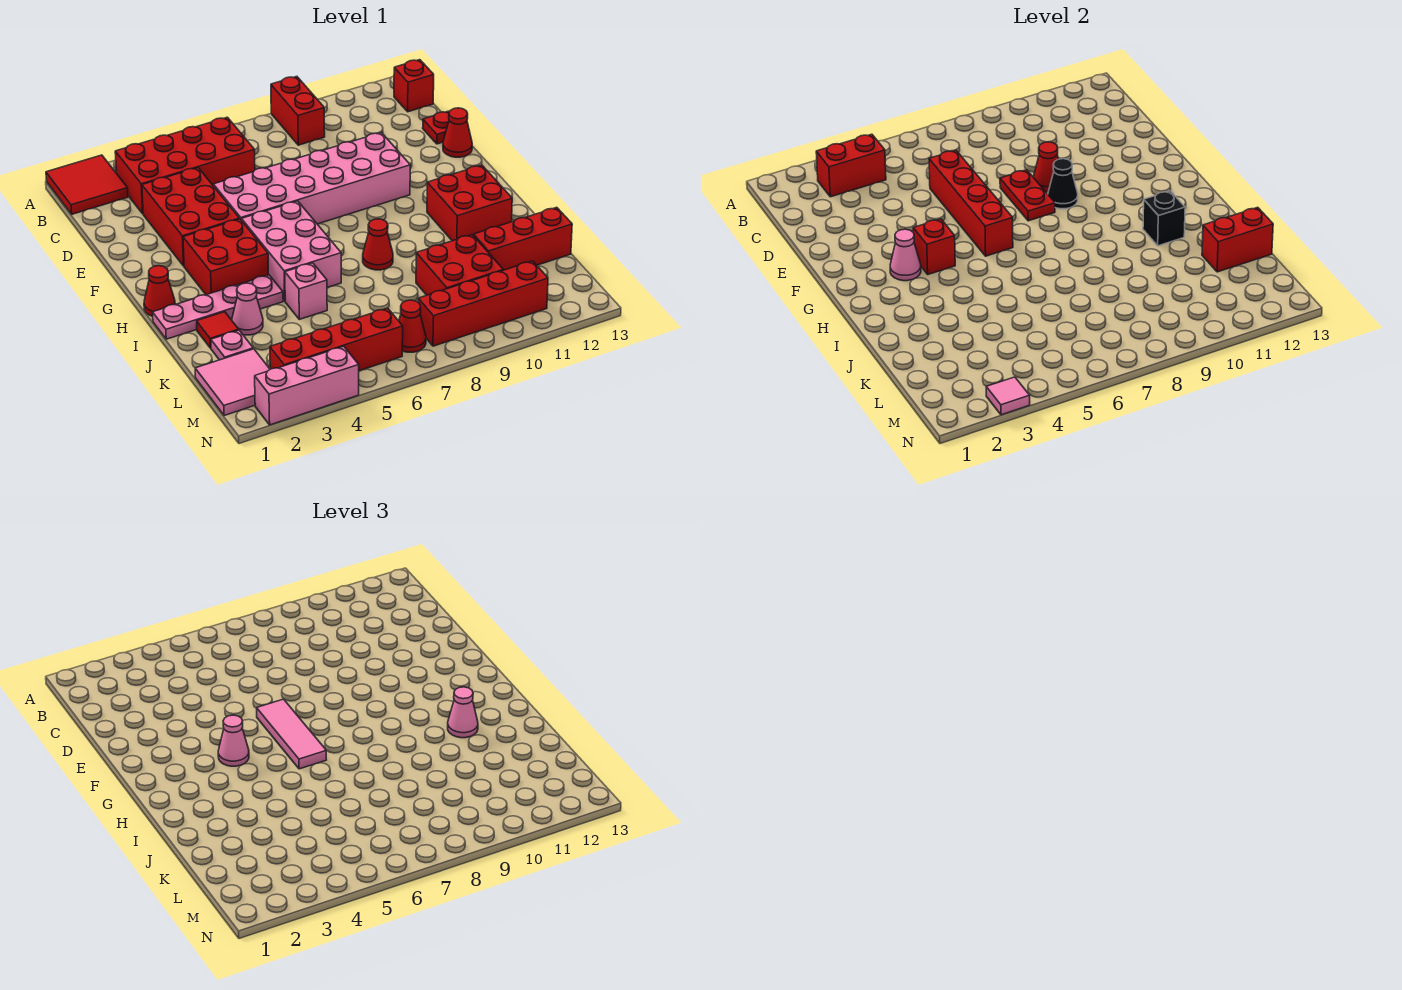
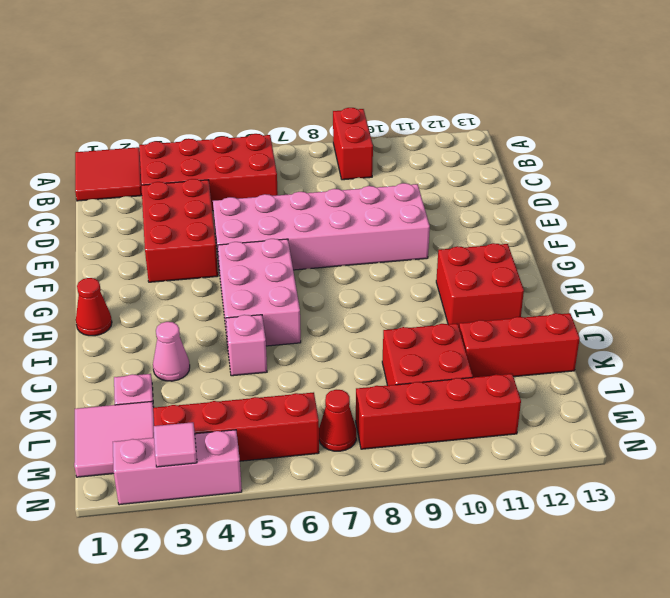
none -> red brick B13 level 1
none -> red plate D13 level 1
none -> red cone E13 level 1
none -> red brick G3:H4 level 1

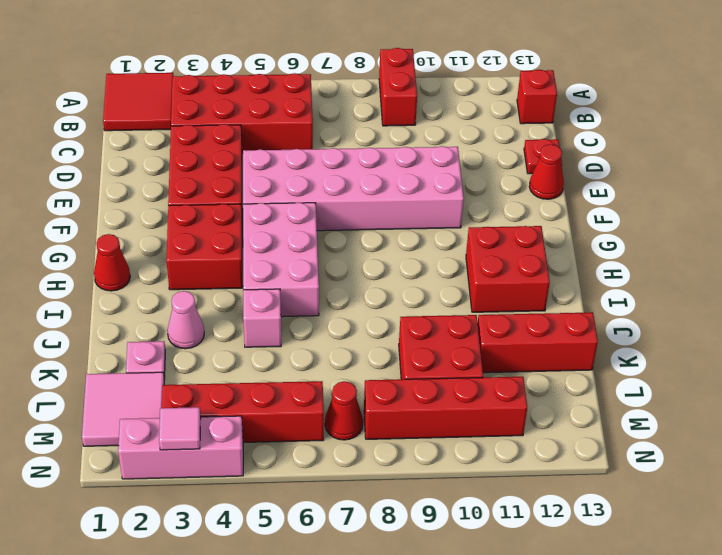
none -> pink plate I1:I4 level 1
none -> red cone I8 level 1
none -> red tile J2 level 1
none -> red brick B3:B4 level 2

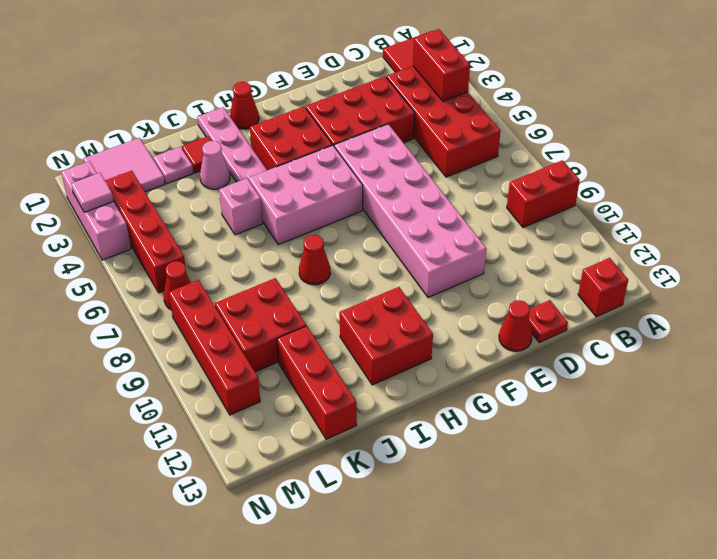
none -> red brick D6:G6 level 2
none -> red plate E8:F8 level 2
none -> red cone E9 level 2
none -> black cone F9 level 2

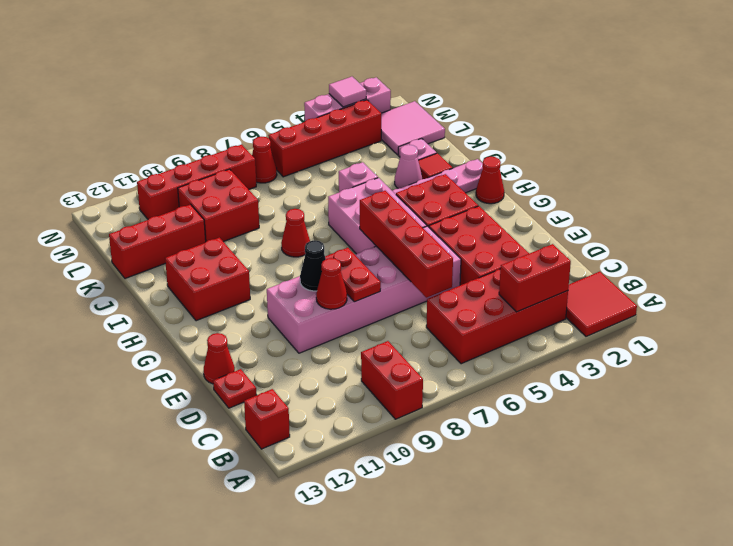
none -> pink cone G3 level 2
none -> red brick G4 level 2
none -> black brick I11 level 2
none -> red brick K12:K13 level 2

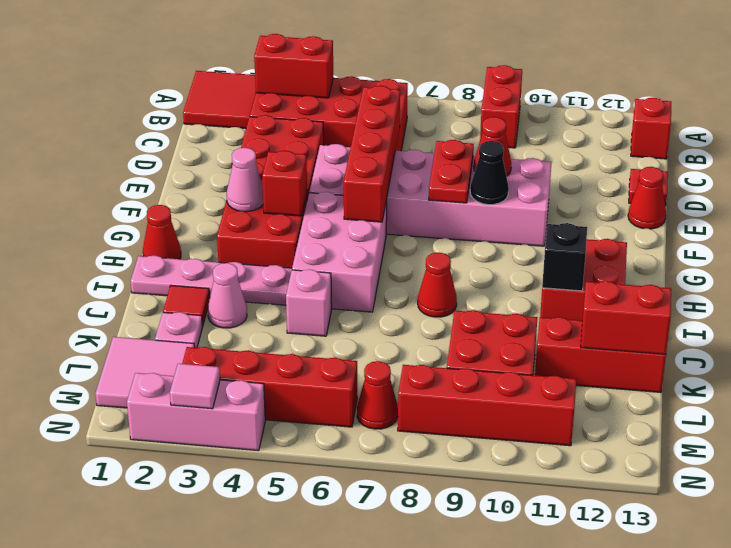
none -> pink tile F6:H6 level 3
none -> pink cone G4 level 3
none -> pink cone I11 level 3

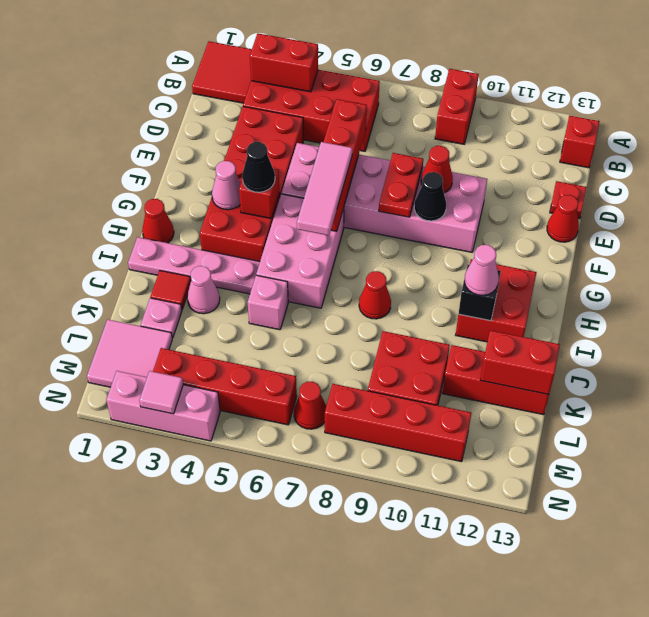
black cone G4 level 3 -> pink cone G4 level 3

